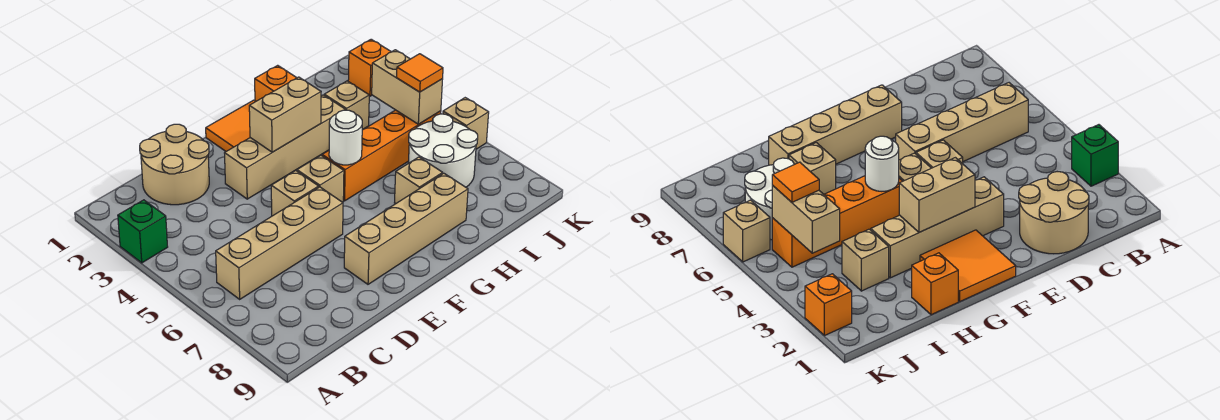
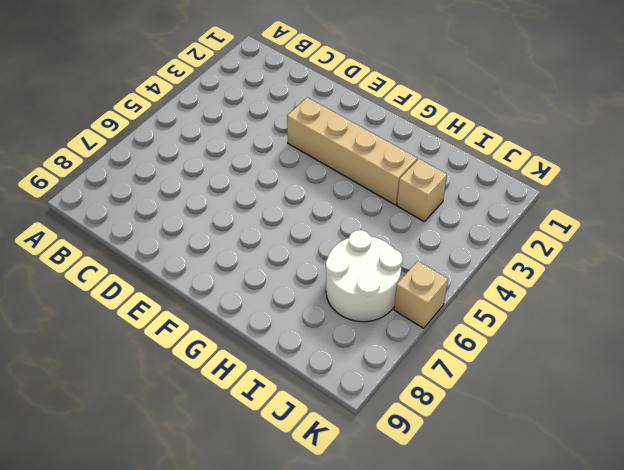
none -> green brick A3 level 1
none -> tan brick B6:E6 level 1
none -> tan round brick C1:D2 level 1

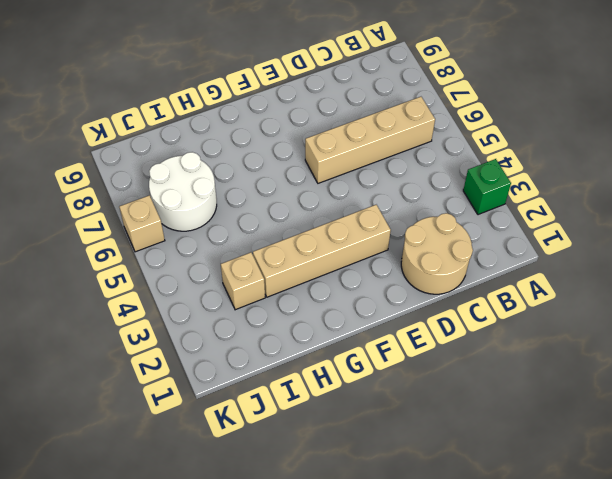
none -> tan brick E5 level 1
none -> tan brick E8:H8 level 1
none -> orange tile F1:G2 level 1

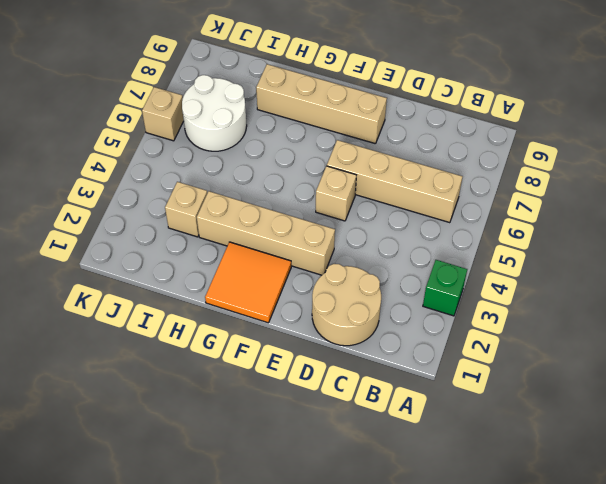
none -> tan brick F5 level 1
none -> orange brick G5:J5 level 1
none -> orange brick H1 level 1

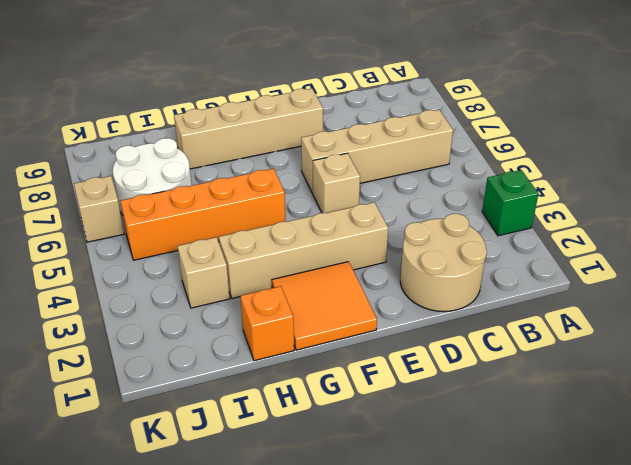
none -> tan brick F5 level 1
none -> tan brick H7 level 1
none -> orange brick K2 level 1

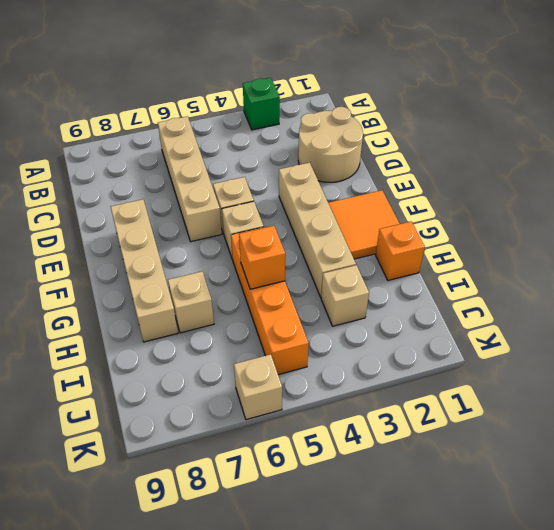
orange brick H5 level 2 -> orange brick K2 level 1
none -> white round brick I6:J7 level 1
none -> tan brick F3:G3 level 2
none -> white round brick G5 level 2

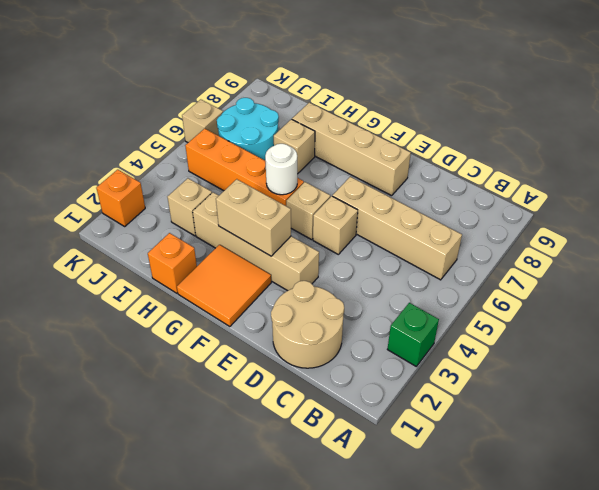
cyan round brick I6:J7 level 1 -> white round brick I6:J7 level 1
none -> tan brick J4:J5 level 2
none -> orange tile J5 level 3

